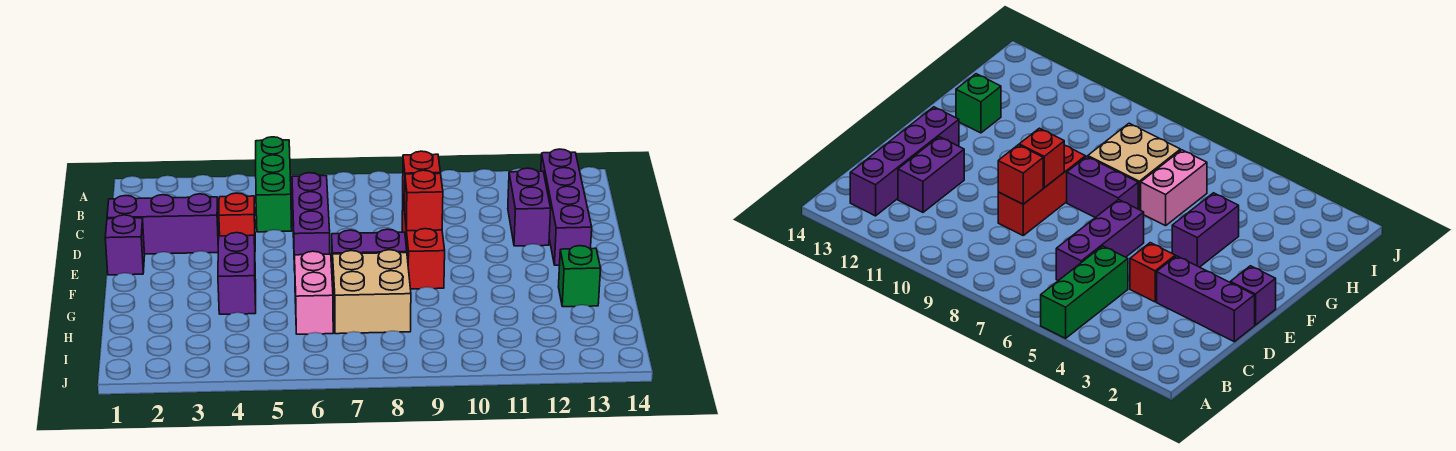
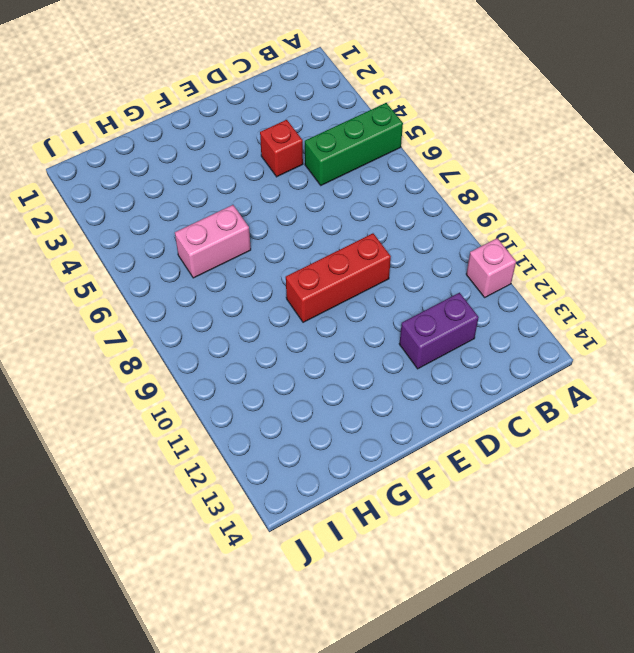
pink brick A11 level 1 -> none
none -> purple brick B13:E13 level 1
none -> purple brick C6:E6 level 1
none -> purple brick D1:D3 level 1

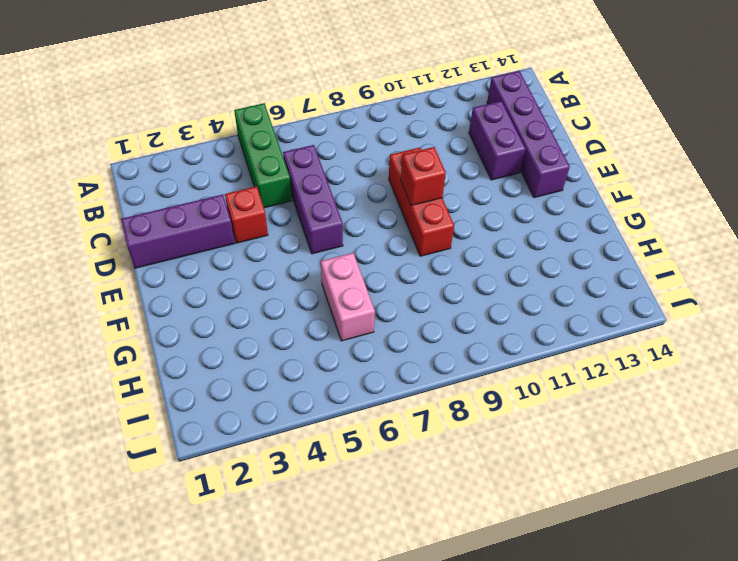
none -> purple brick E1 level 1
none -> purple brick F4:G4 level 1
none -> purple brick F7:F8 level 1

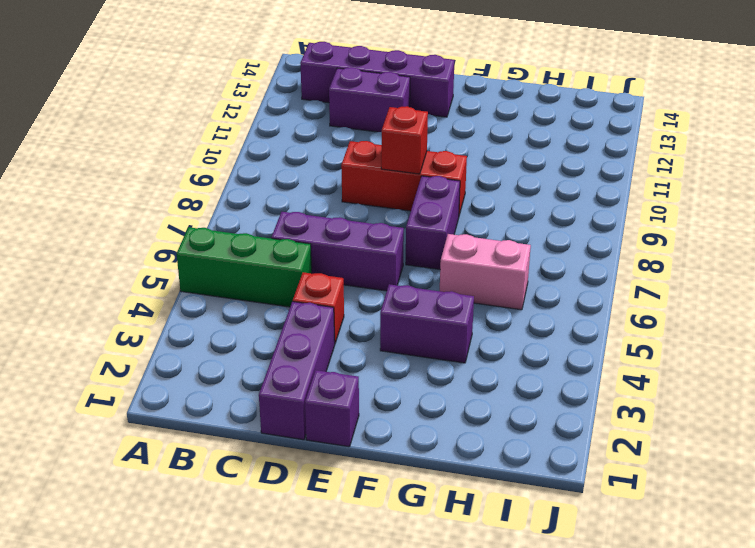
none -> tan brick G7:H8 level 1
none -> green brick G13 level 1
none -> red brick D9 level 2

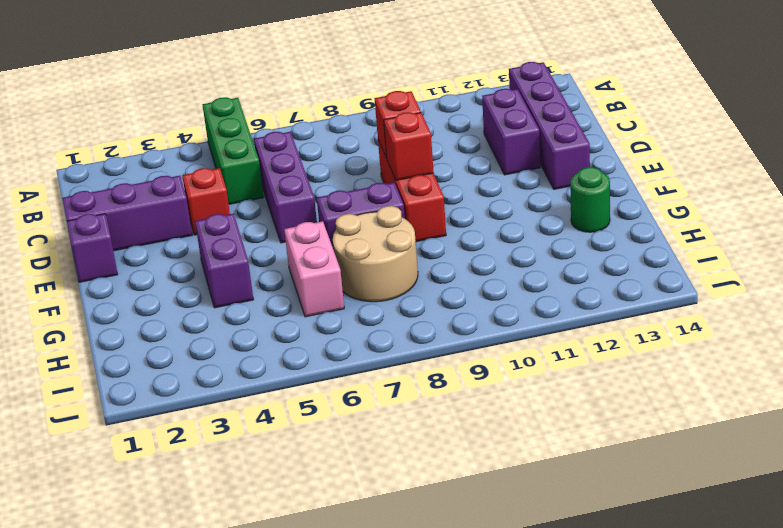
tan round brick G7:H8 level 1 -> tan brick G7:H8 level 1
green round brick G13 level 1 -> green brick G13 level 1

